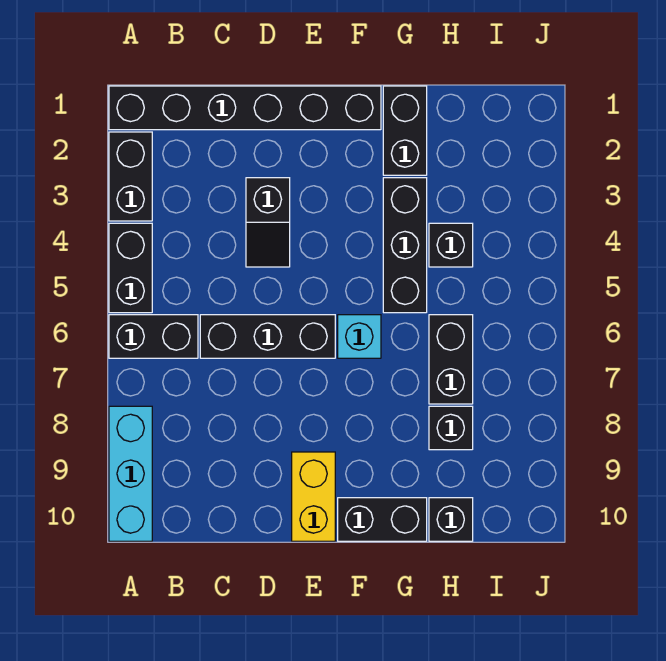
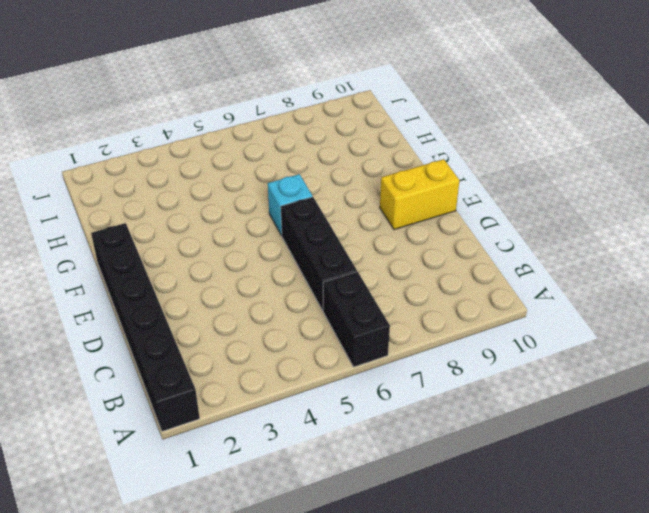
none -> black brick A2:A3 level 1
none -> black brick A4:A5 level 1
none -> cyan brick A8:A10 level 1

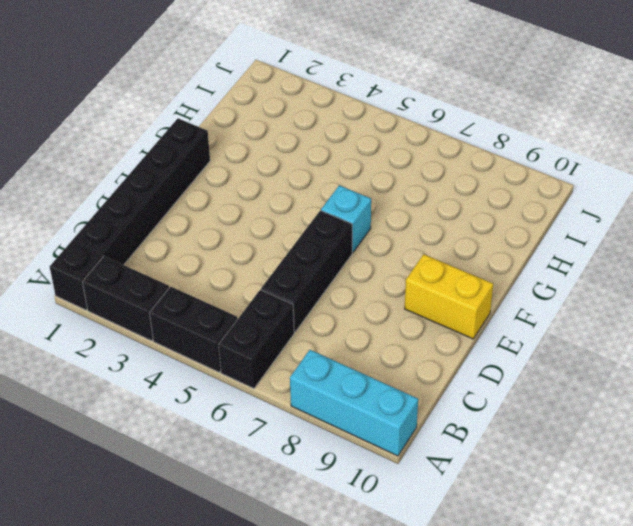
none -> black slope D3:D4 level 1 top 3
none -> black brick F10:G10 level 1
none -> black brick G1:G2 level 1

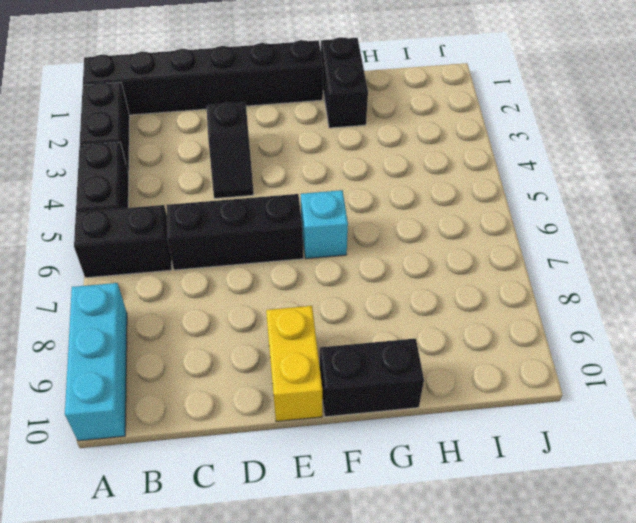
none -> black brick G3:G5 level 1
none -> black brick H4 level 1
none -> black brick H6:H7 level 1

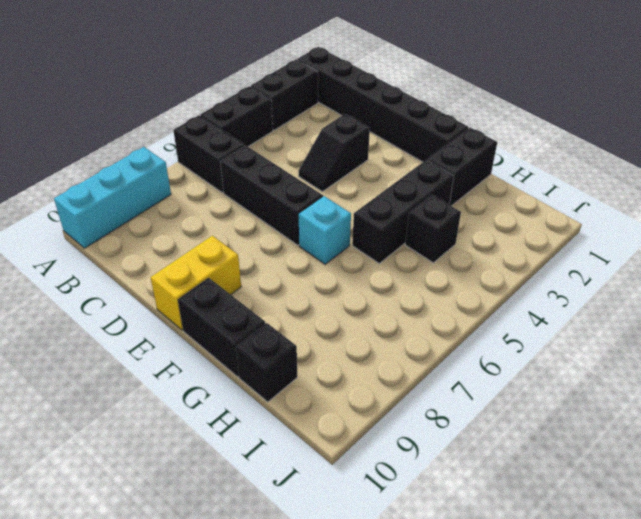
none -> black brick H6:H7 level 1
none -> black brick H8 level 1

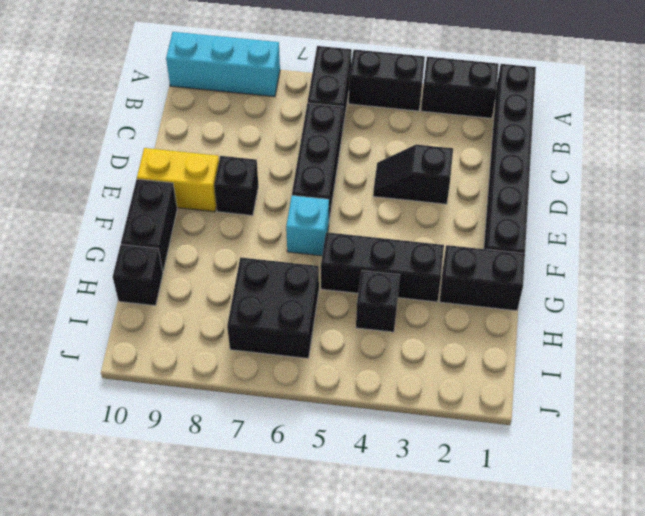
black brick E8 level 1 -> black brick H8 level 1
black brick H6:I7 level 1 -> black brick H6:H7 level 1

